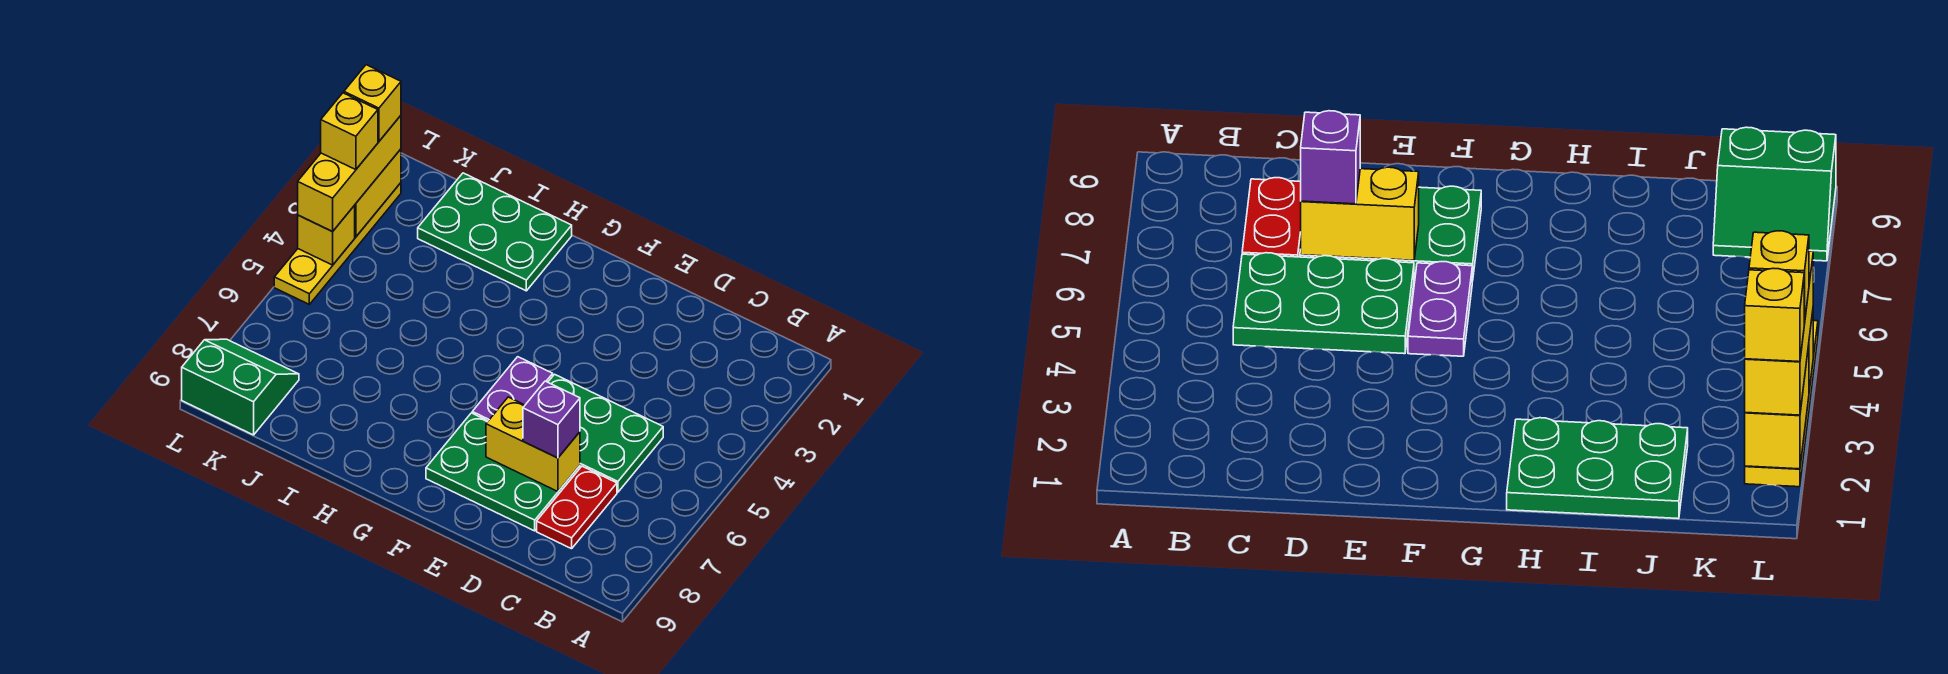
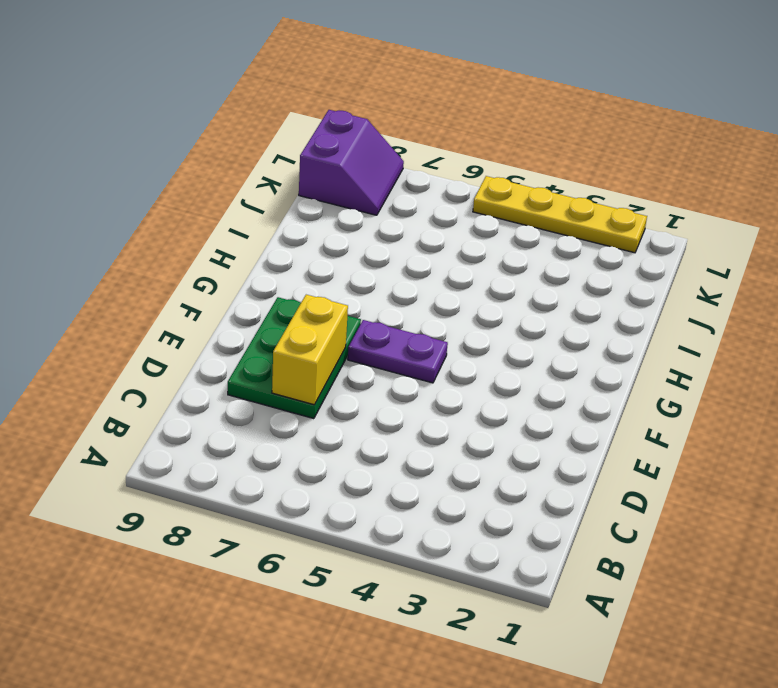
purple slope K8:L9 level 1 top 9 -> green slope K8:L9 level 1 top 9
none -> green plate C5:E6 level 1
none -> red plate C7:C8 level 1
none -> green plate H1:J2 level 1

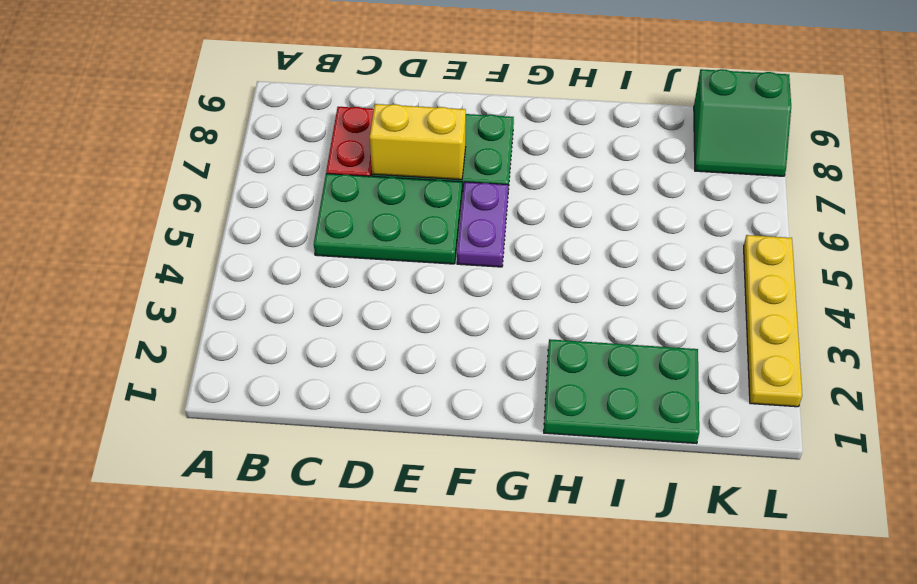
none -> yellow brick L2:L3 level 2
none -> yellow brick L4 level 2
none -> purple brick D7 level 3

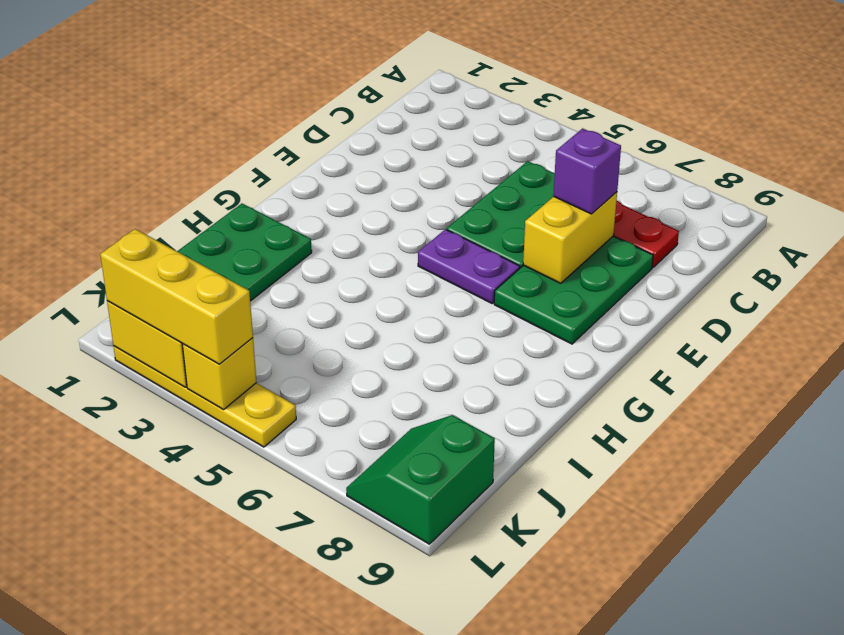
none -> yellow brick L2 level 4
none -> yellow brick L3 level 4

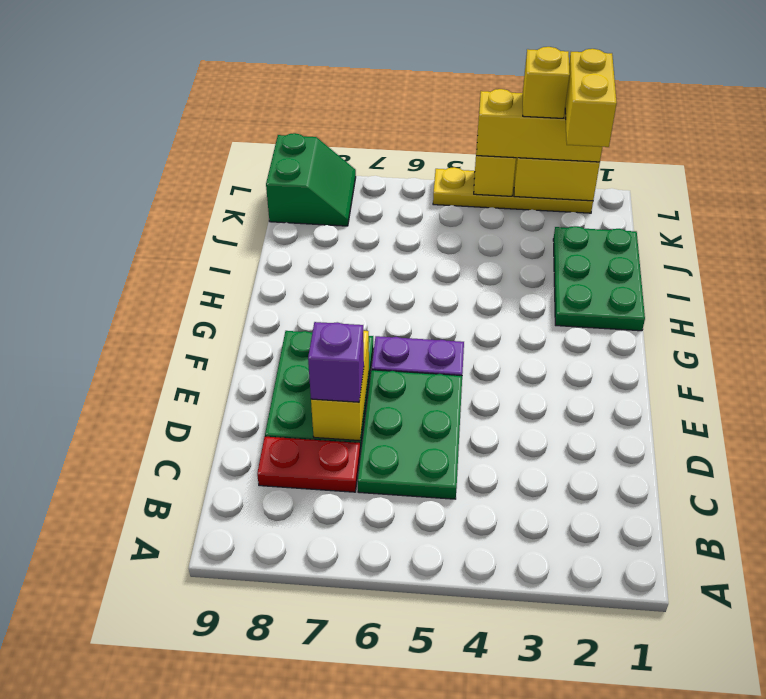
yellow brick K2:L2 level 4 -> yellow brick L2 level 4

